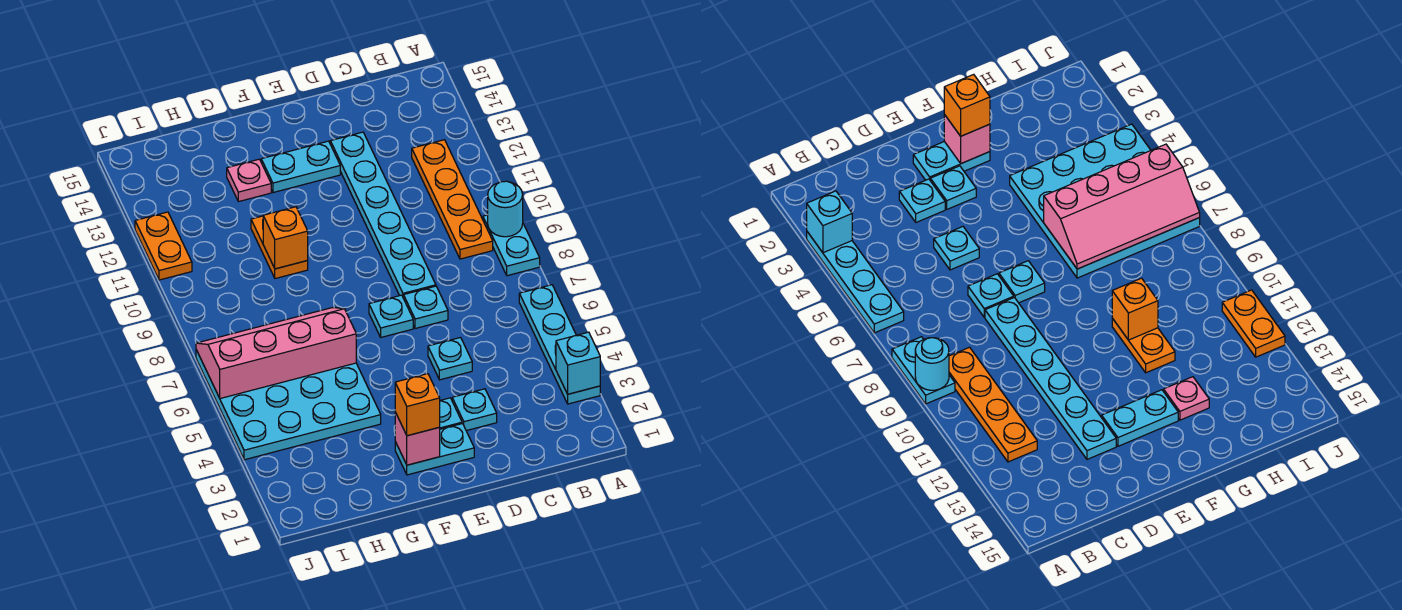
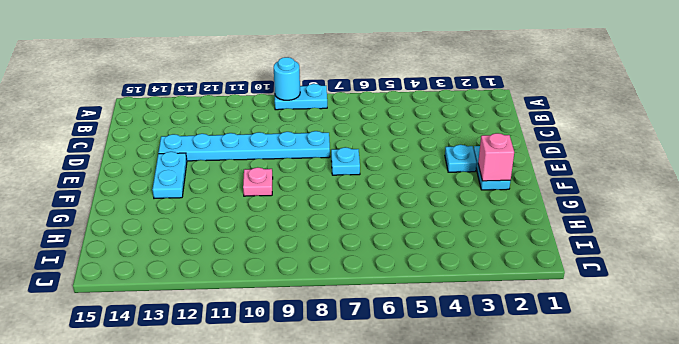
pink plate F10 level 1 -> pink plate G13 level 1
none -> cyan plate A3:A6 level 1
none -> orange plate B9:B12 level 1
none -> cyan plate D3 level 1

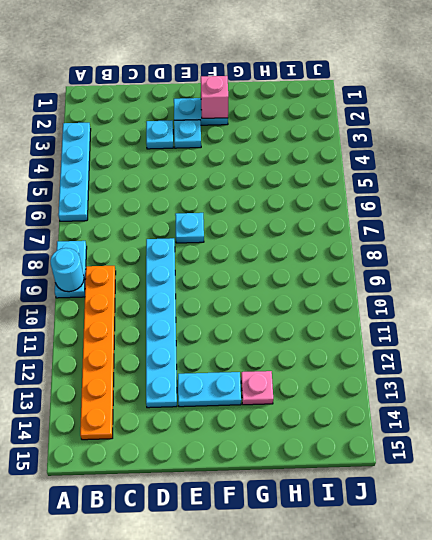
orange plate B9:B14 level 1 -> orange plate B9:B12 level 1
none -> cyan plate D5 level 1
none -> cyan plate D7 level 1
none -> cyan plate G4:J7 level 1

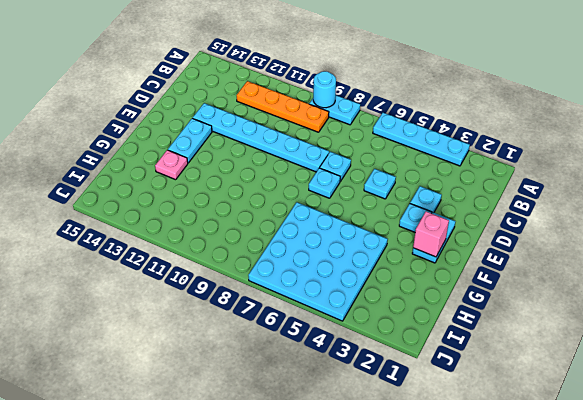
none -> orange plate G10:G11 level 1
none -> orange plate J11:J12 level 1
none -> cyan brick A3 level 2

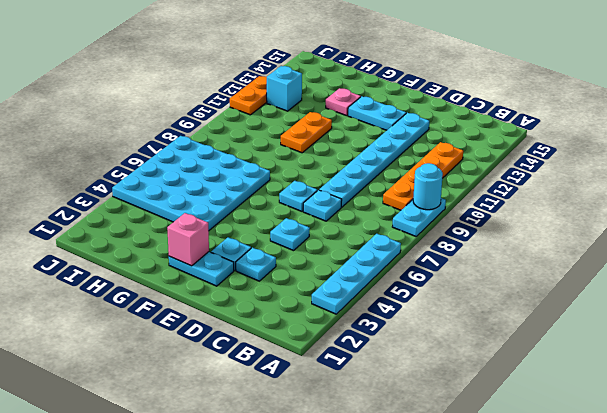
cyan brick I12 level 1 -> cyan brick A3 level 2
none -> pink slope G6:J7 level 2 top 6
none -> orange brick G10 level 2
none -> orange brick F2 level 3

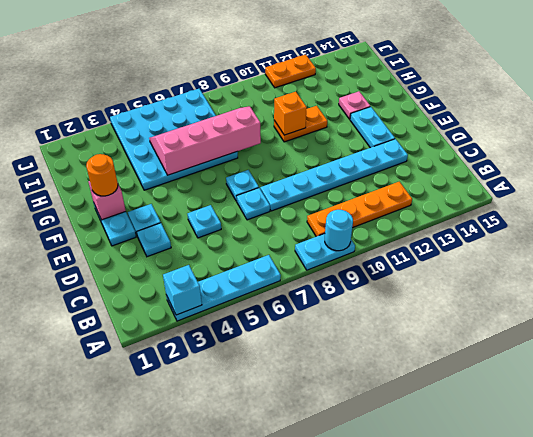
orange round brick F2 level 3 -> orange brick F2 level 3
pink slope G5:H8 level 2 top G -> pink slope G6:J7 level 2 top 6

